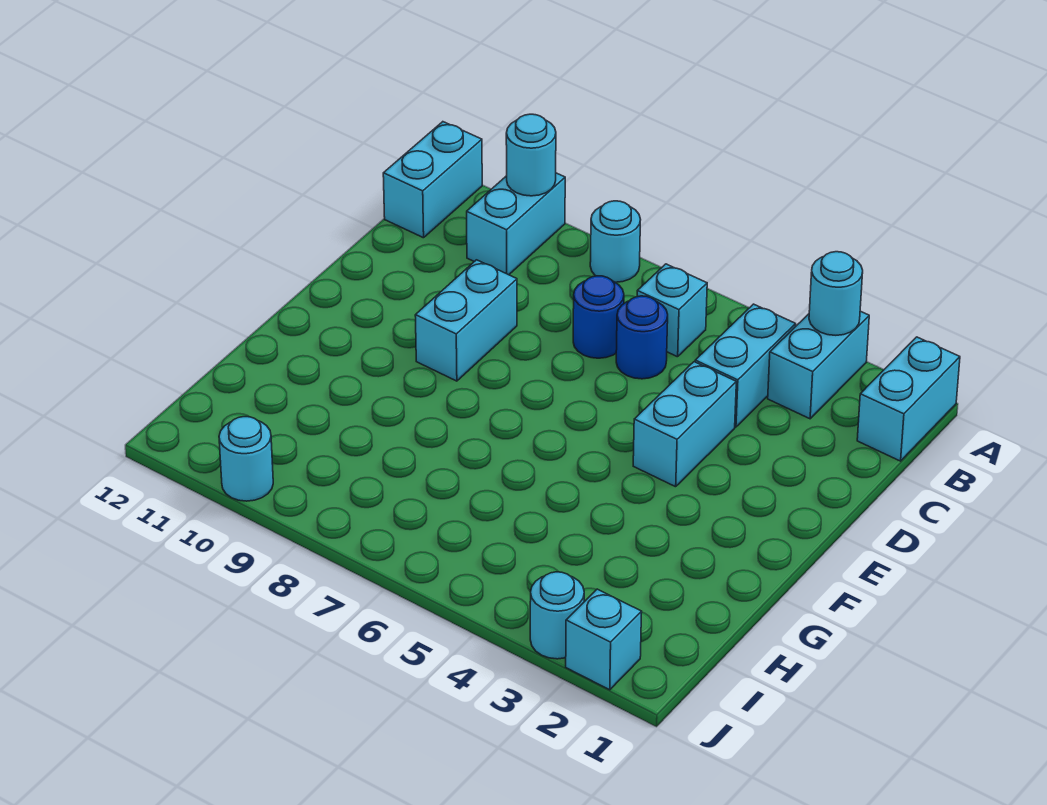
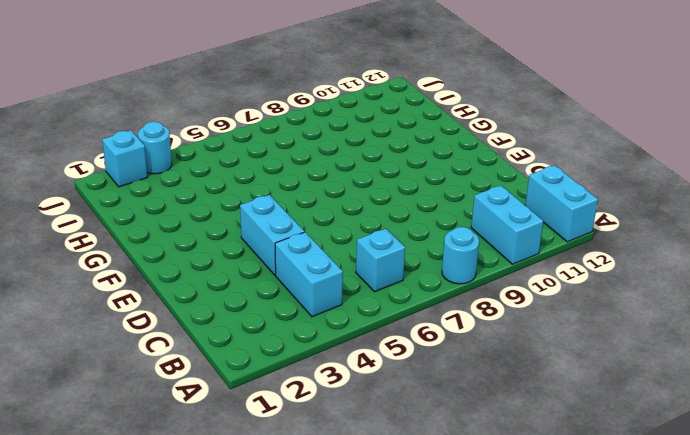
none -> cyan brick A1:B1 level 1
none -> cyan brick A3:B3 level 1
none -> blue round brick C6 level 1

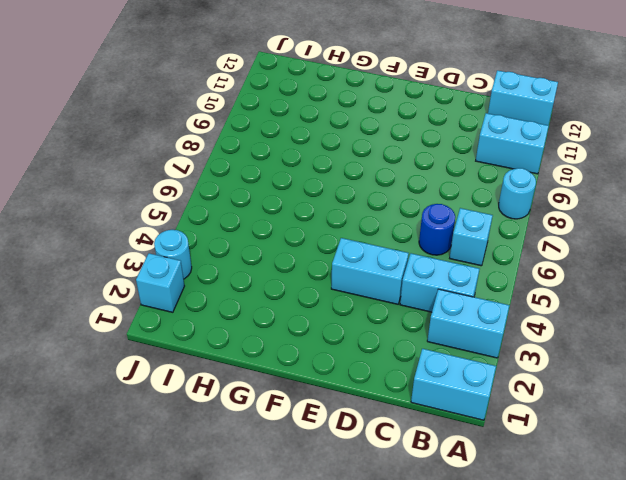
none -> blue round brick C7 level 1
none -> cyan brick D9:E9 level 1
none -> cyan round brick J10 level 1

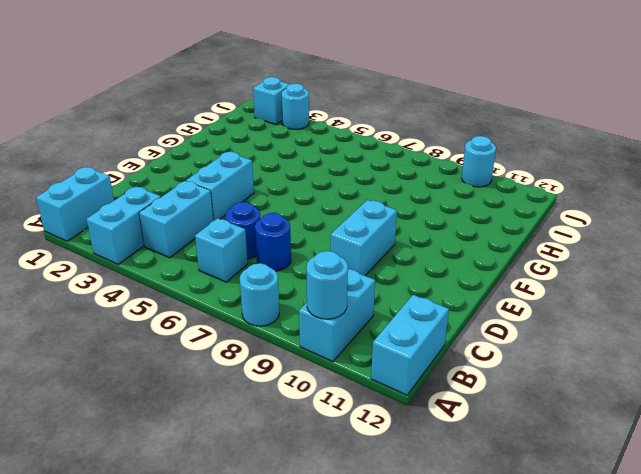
none -> cyan round brick A3 level 2

